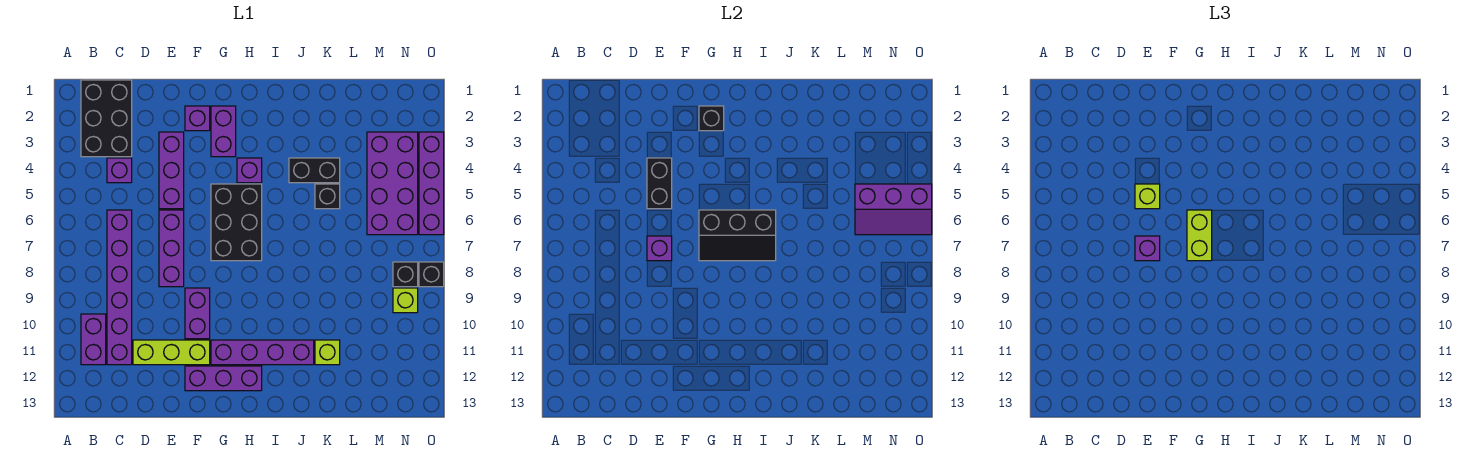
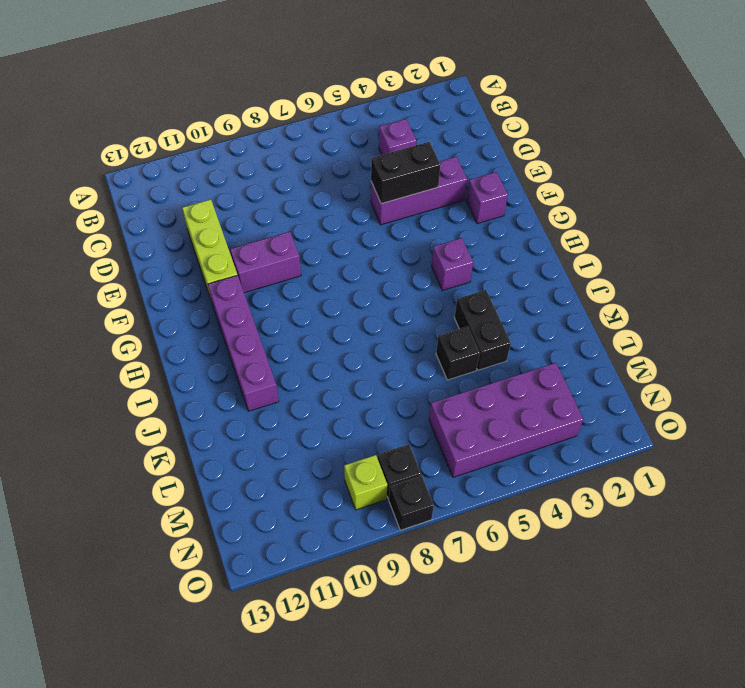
none -> black brick B1:C3 level 1
none -> purple brick B10:B11 level 1
none -> purple brick C6:C11 level 1
none -> purple brick E6:E8 level 1

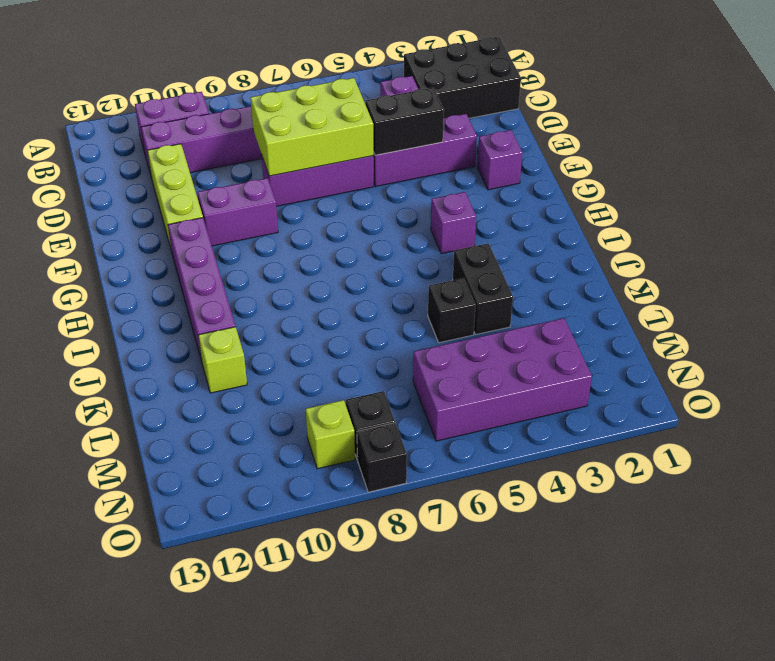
lime brick D6:E8 level 2 -> purple brick E7 level 2
none -> purple brick F12:H12 level 1
none -> purple brick G2:G3 level 1
none -> black brick G5:H7 level 1
none -> purple brick O3:O6 level 1

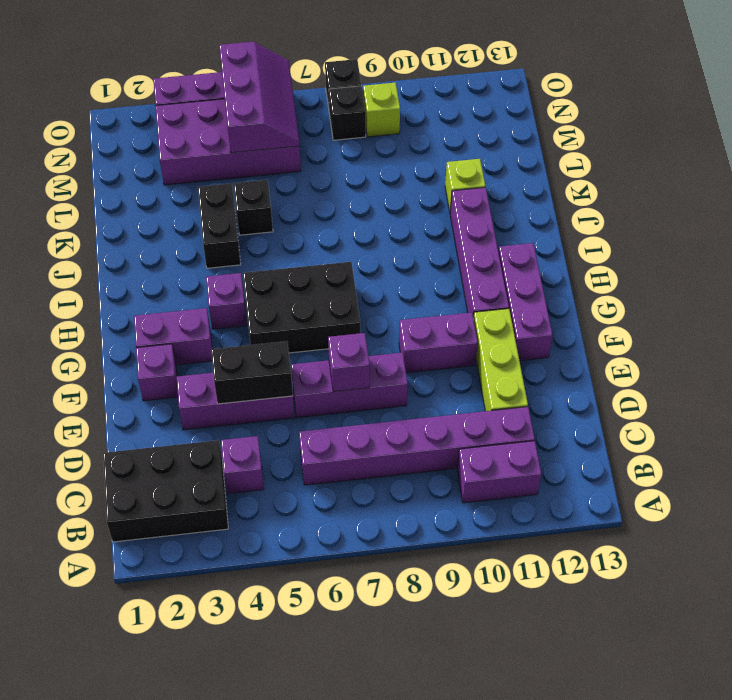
none -> black brick G2 level 2
none -> black slope G6:I7 level 2 top 6
none -> lime brick E5 level 3
none -> purple brick E7 level 3

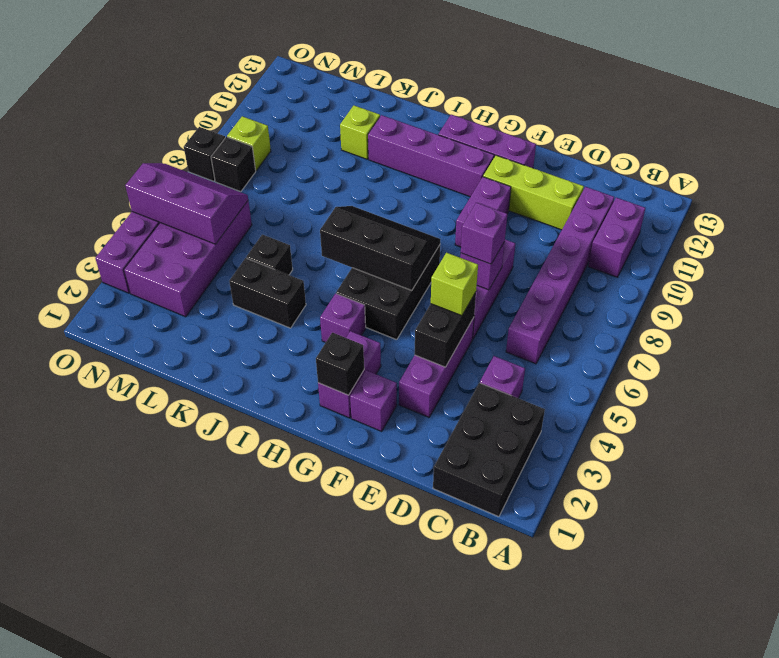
none -> lime brick G6:G7 level 3

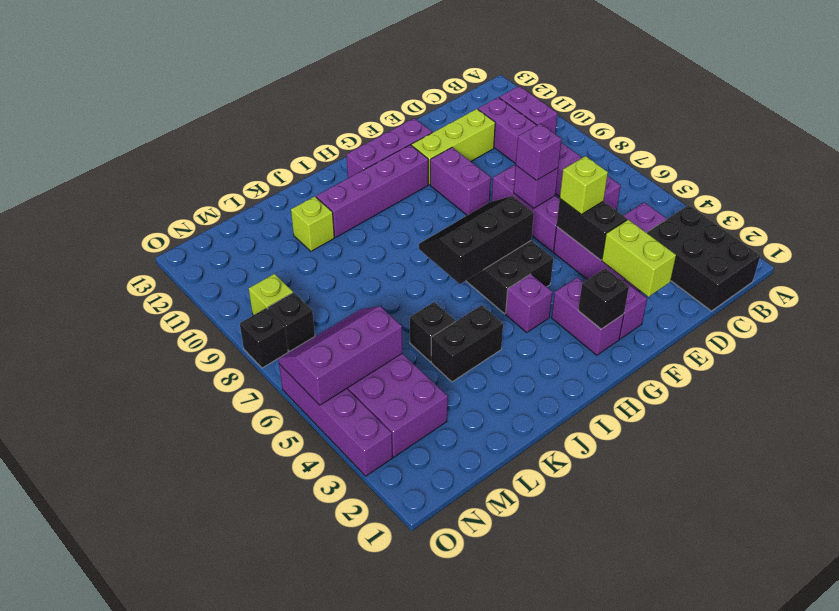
lime brick E2:E3 level 2 -> lime brick G6:G7 level 3

